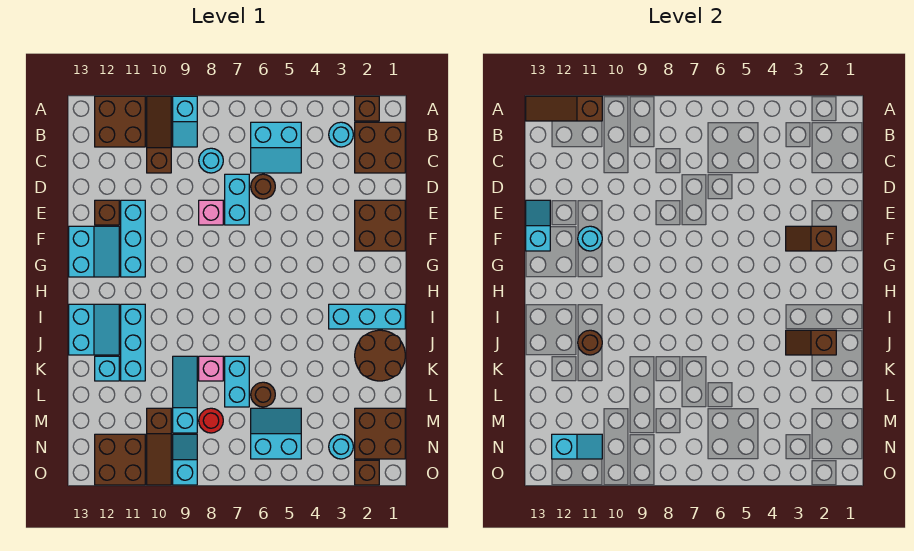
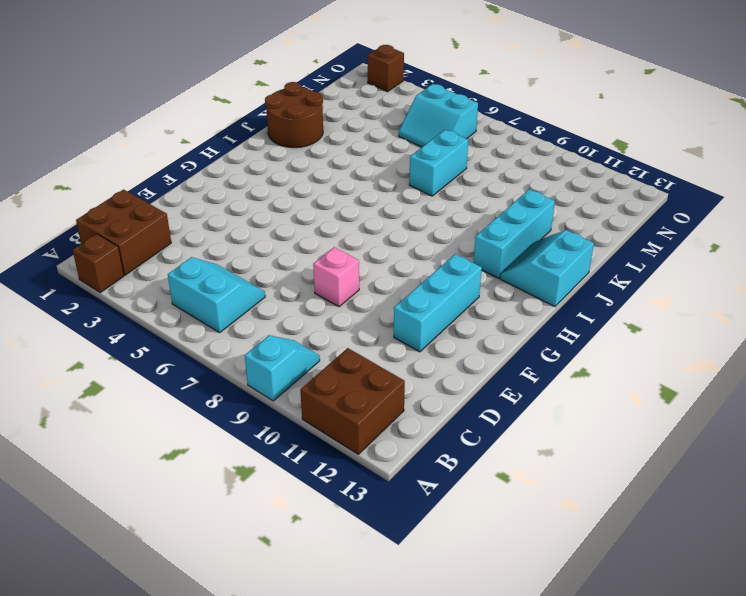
none -> brown slope A10:C10 level 1 top C
none -> cyan round brick B3 level 1
none -> cyan round brick C8 level 1
none -> brown round brick D6 level 1

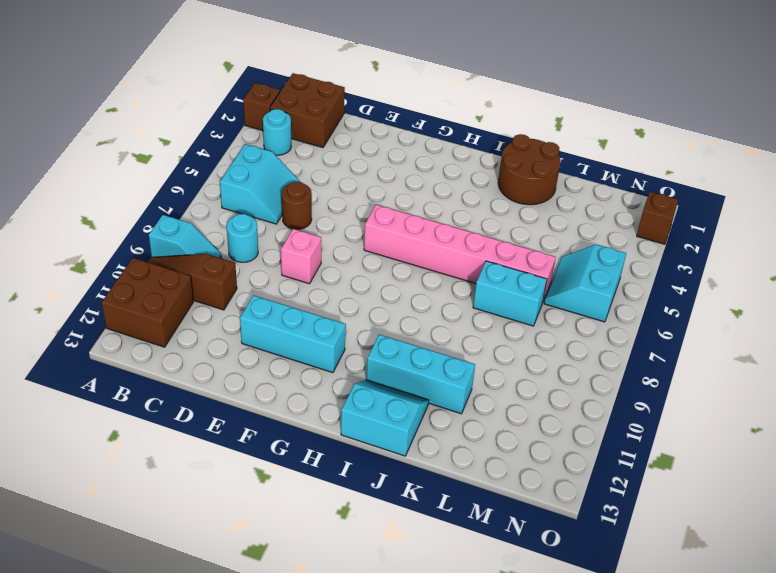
pink brick G6:L6 level 1 -> brown round brick L6 level 1
none -> cyan brick D7:E7 level 1
none -> brown brick E1:F2 level 1
none -> brown brick E12 level 1
none -> cyan slope F12:G13 level 1 top 13

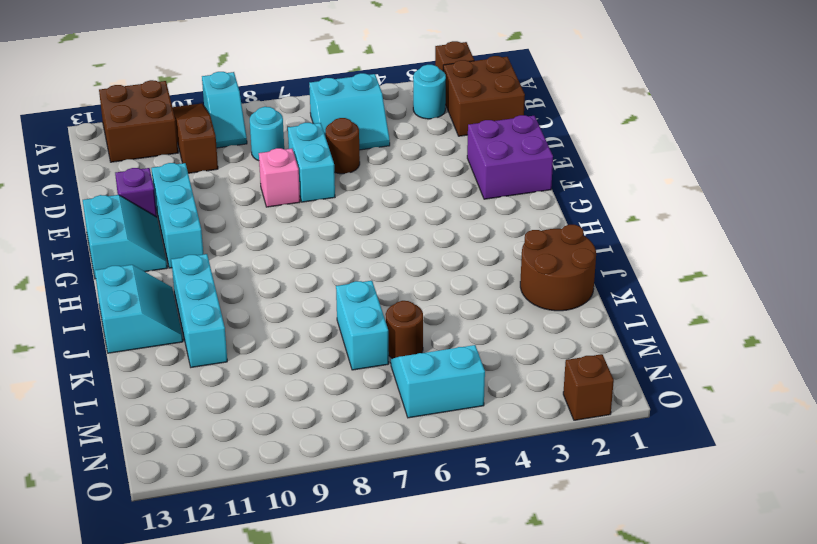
purple brick E1:F2 level 1 -> brown brick E1:F2 level 1
purple brick E12 level 1 -> brown brick E12 level 1
none -> cyan brick I1:I3 level 1
none -> pink brick K8 level 1
none -> cyan slope K9:M9 level 1 top M
none -> cyan brick K12 level 1

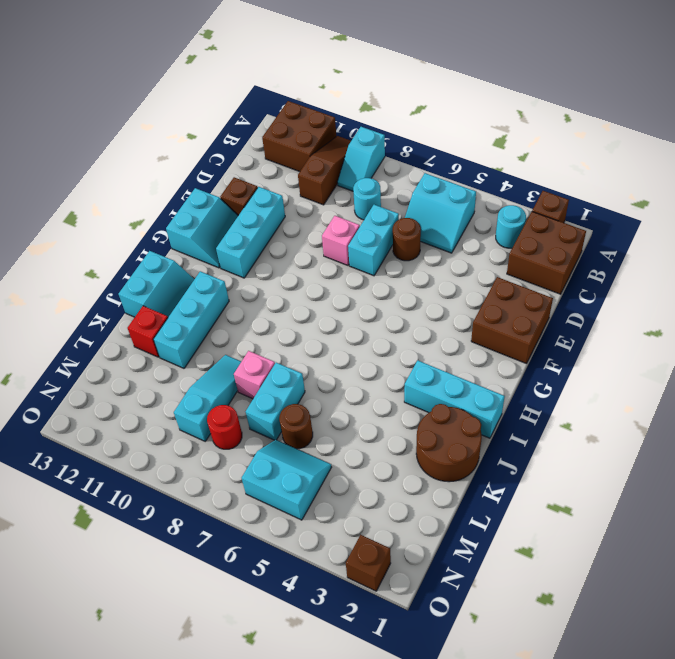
red brick K12 level 1 -> cyan brick K12 level 1
none -> brown brick M1:N2 level 1
none -> brown slope M10:O10 level 1 top M
none -> cyan round brick N3 level 1
none -> cyan slope N9:O9 level 1 top O

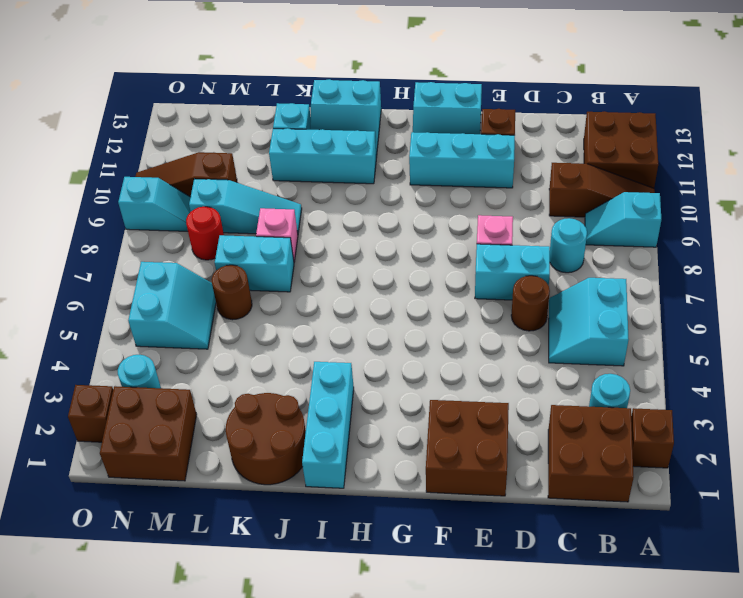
none -> brown brick N11:O12 level 1
none -> brown slope A11:A13 level 2 top 11
none -> cyan slope E13:F13 level 2 top F
none -> brown slope F2:F3 level 2 top 2

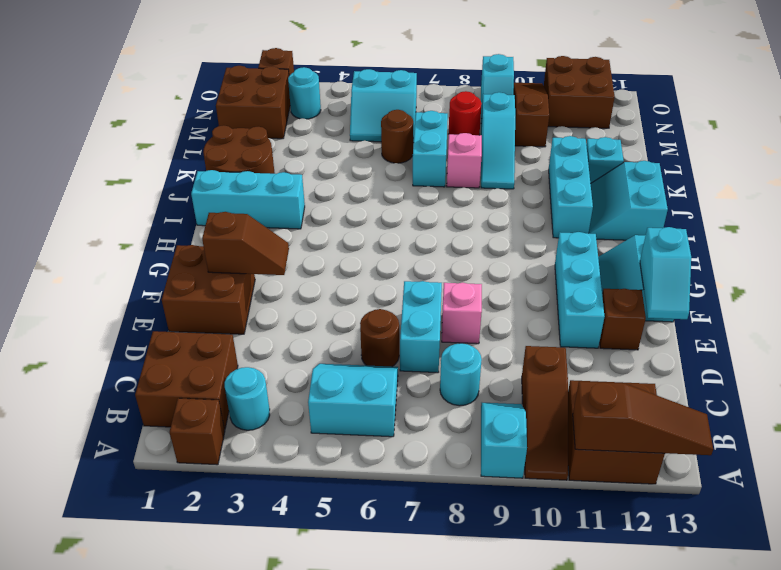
none -> cyan round brick F11 level 2
none -> brown slope J2:J3 level 2 top 2
none -> brown round brick J11 level 2
none -> cyan slope N11:N12 level 2 top 12

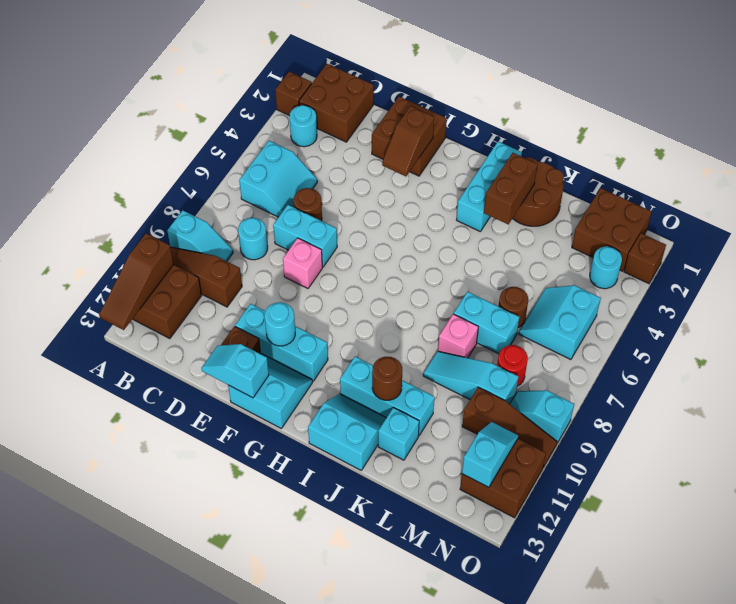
brown brick J2:J3 level 2 -> brown slope J2:J3 level 2 top 2

